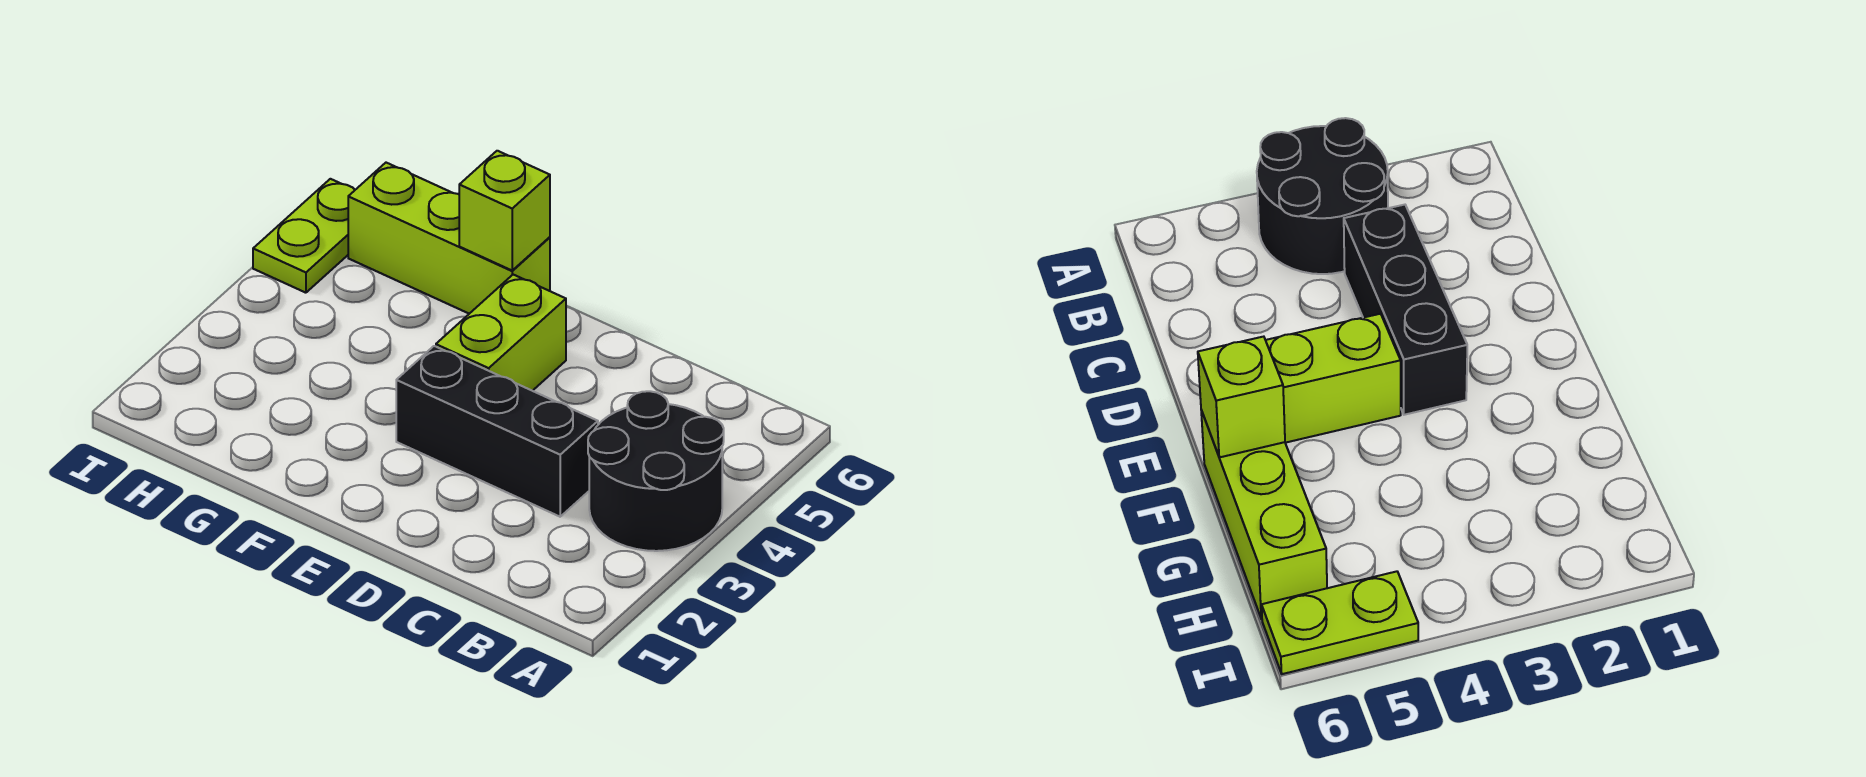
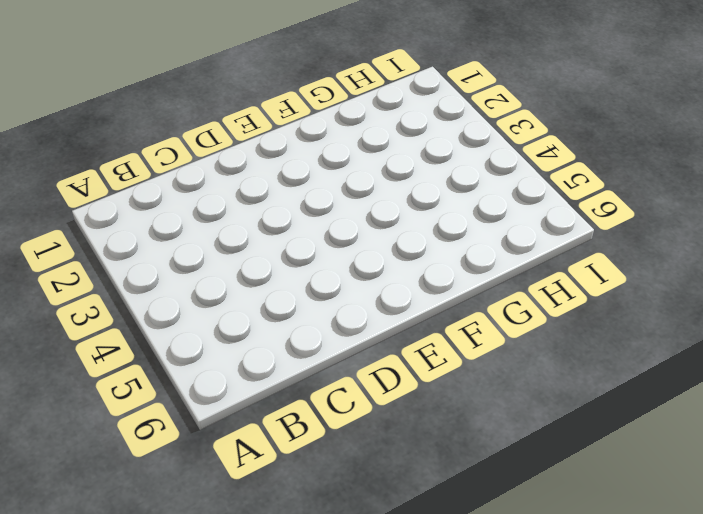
none -> black round brick A3:B4 level 1
none -> black brick C3:E3 level 1

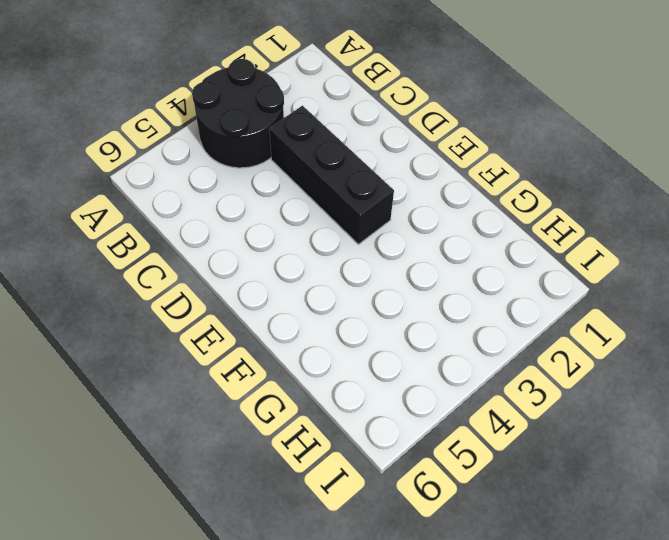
none -> lime brick E4:E5 level 1
none -> lime brick F6:H6 level 1

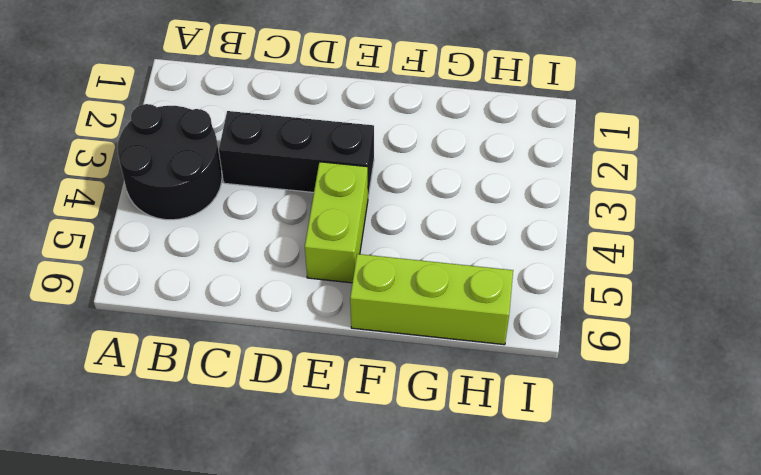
none -> lime plate I5:I6 level 1
none -> lime brick F6 level 2

